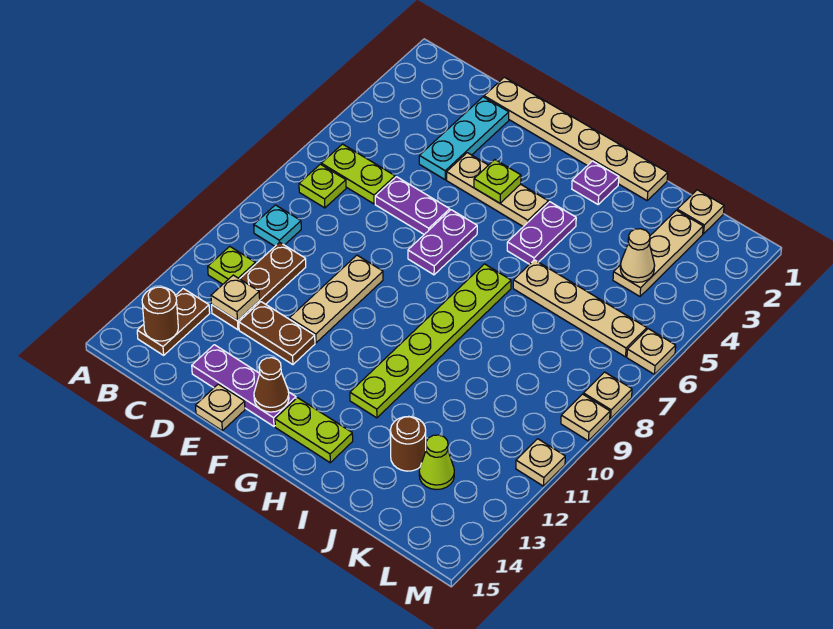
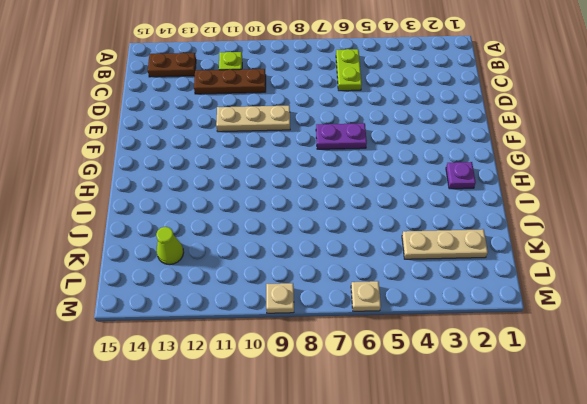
none -> lime plate B7 level 1
none -> cyan plate B9 level 1
none -> tan plate D1:I1 level 1
none -> cyan plate D2:D4 level 1

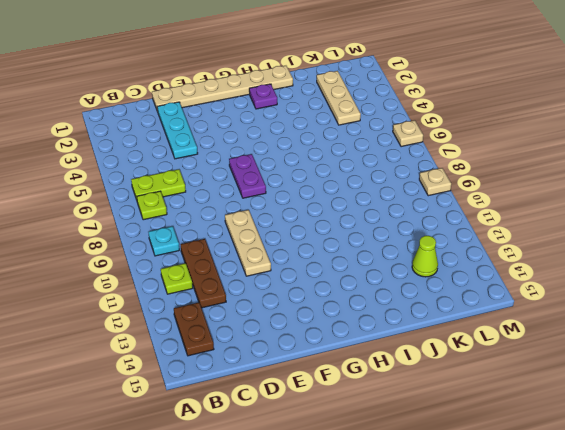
none -> purple plate D6:E6 level 1
none -> brown plate D12:E12 level 1
none -> purple plate D14:F14 level 1
none -> tan plate E4:G4 level 1

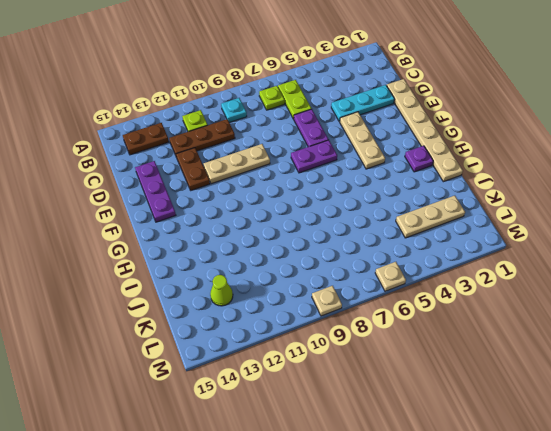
none -> tan plate E15 level 1
none -> lime plate G14:H14 level 1
none -> purple plate H4:H5 level 1
none -> lime plate H7:H12 level 1

